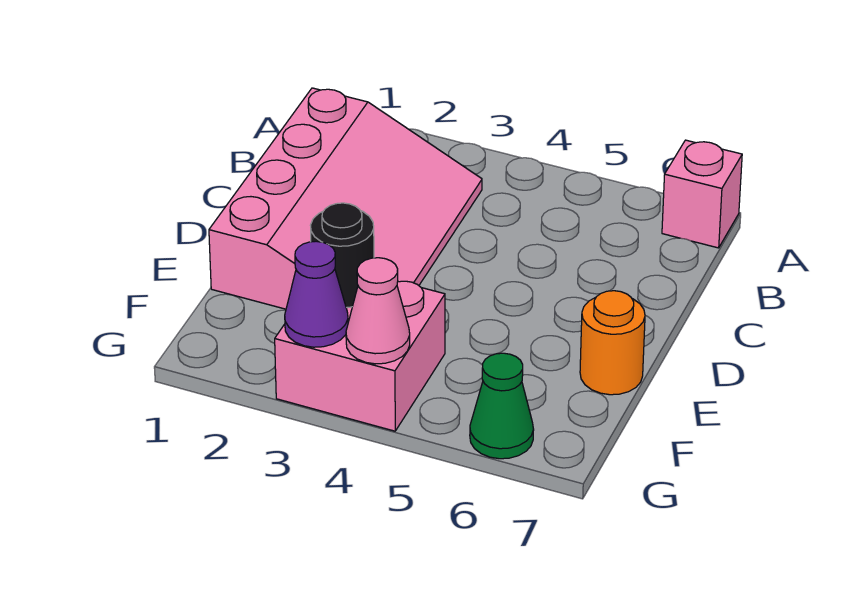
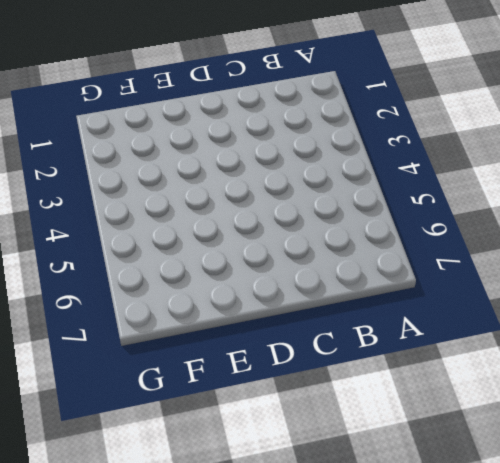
none -> pink brick A7 level 1
none -> pink slope B1:E3 level 1 top 1

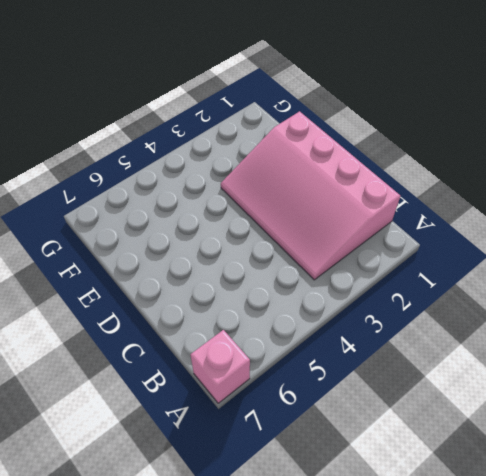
none -> orange round brick E7 level 1
none -> pink brick F3:G4 level 1

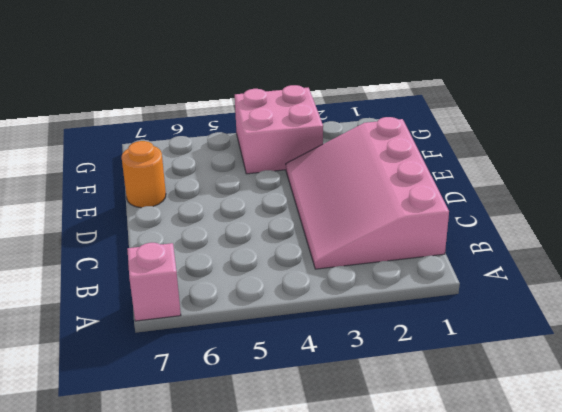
none -> green cone G6 level 1
none -> black round brick F3 level 2

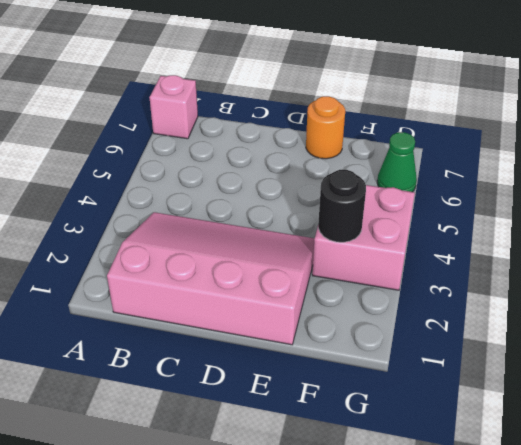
none -> purple cone G3 level 2
none -> pink cone G4 level 2

